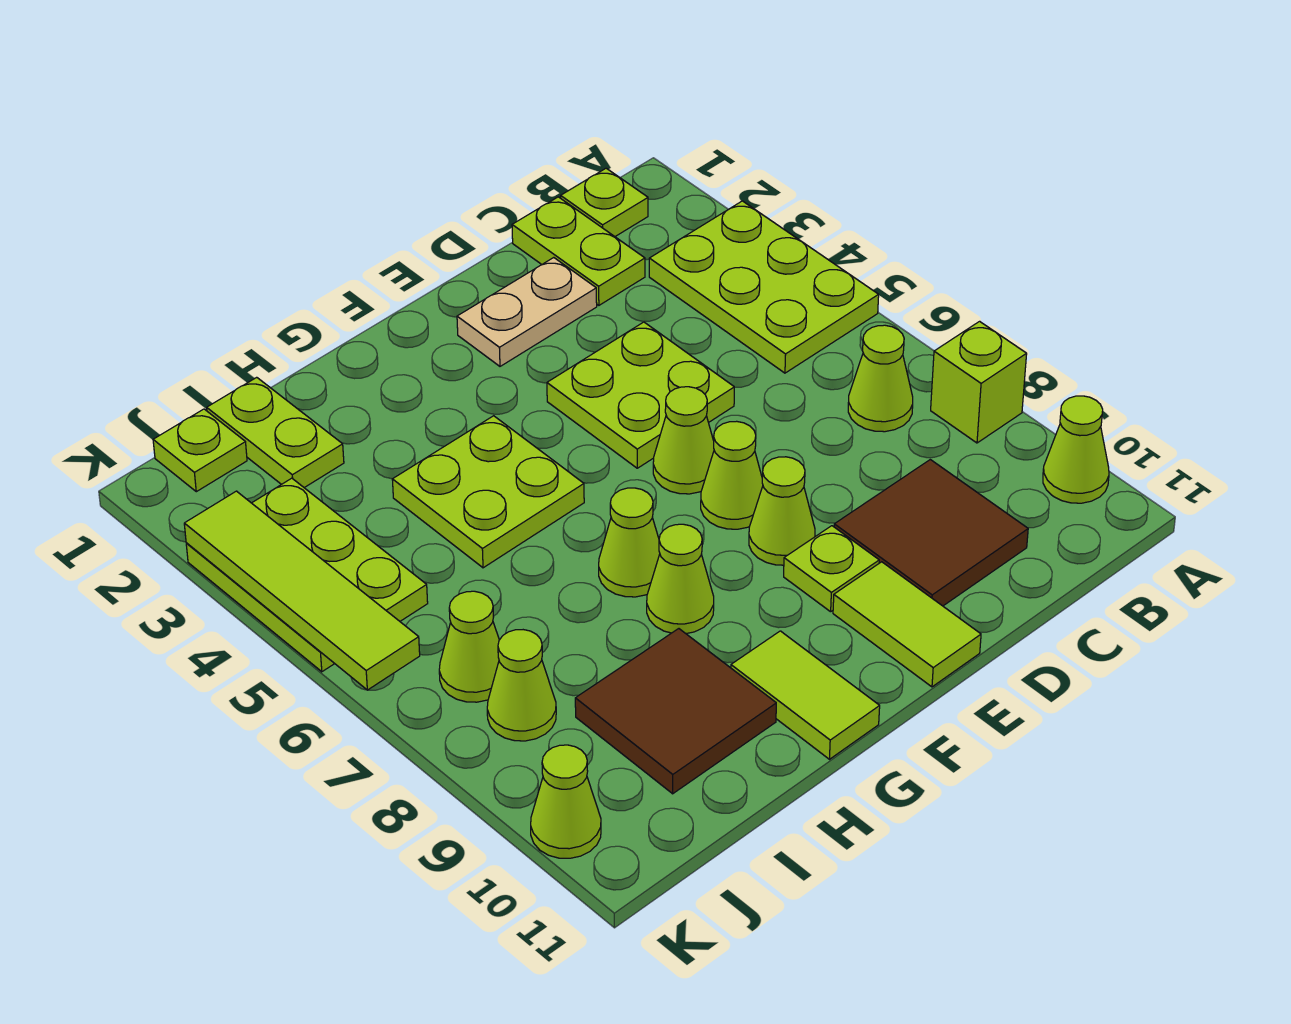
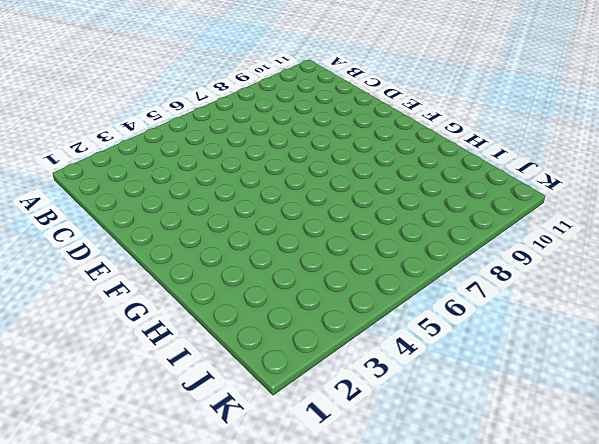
none -> lime plate A3:B5 level 1
none -> lime brick A8 level 1
none -> lime cone A10 level 1

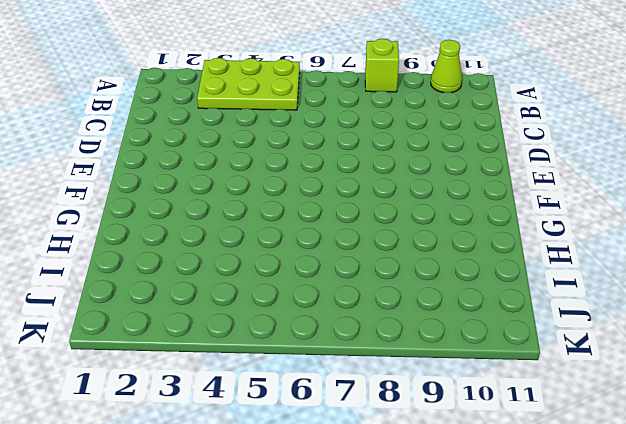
none -> lime plate B1 level 1
none -> lime cone B7 level 1
none -> lime plate C1:C2 level 1

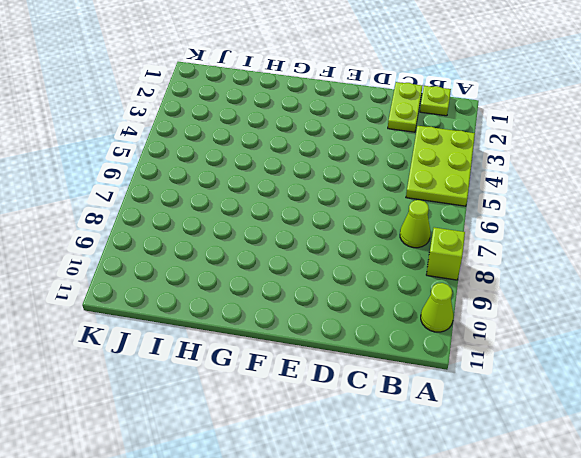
none -> brown tile C9:D10 level 1
none -> tan plate D2:E2 level 1
none -> lime plate D4:E5 level 1

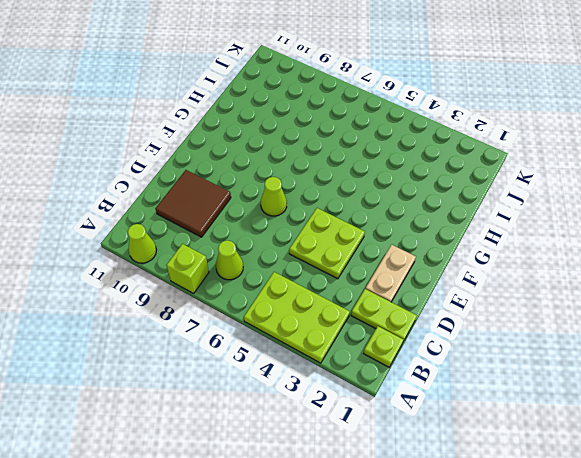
none -> lime cone E6 level 1
none -> lime cone E8 level 1
none -> lime plate E9 level 1

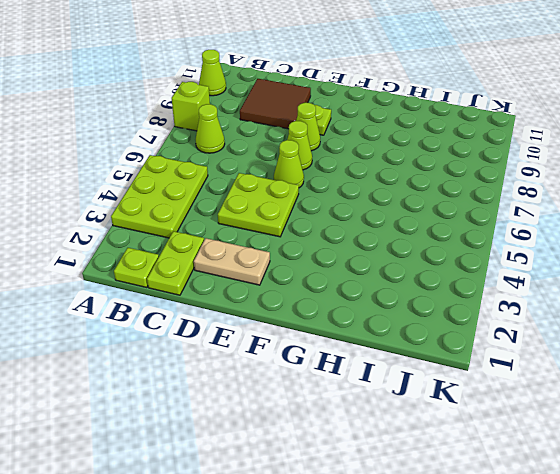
none -> lime tile E10:E11 level 1
none -> lime plate G4:H5 level 1
none -> lime cone G7 level 1

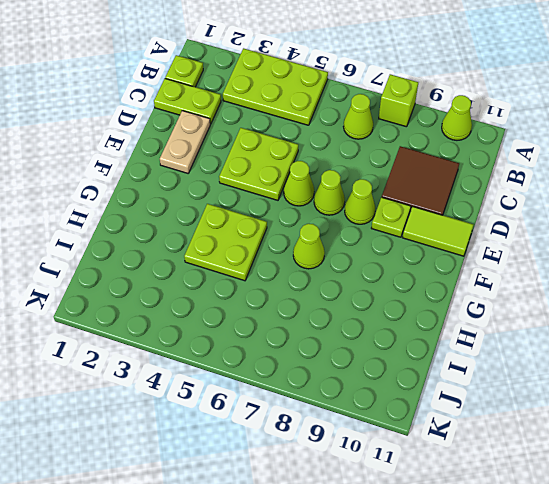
none -> lime cone G8 level 1
none -> lime tile G10:G11 level 1
none -> brown tile H9:I10 level 1

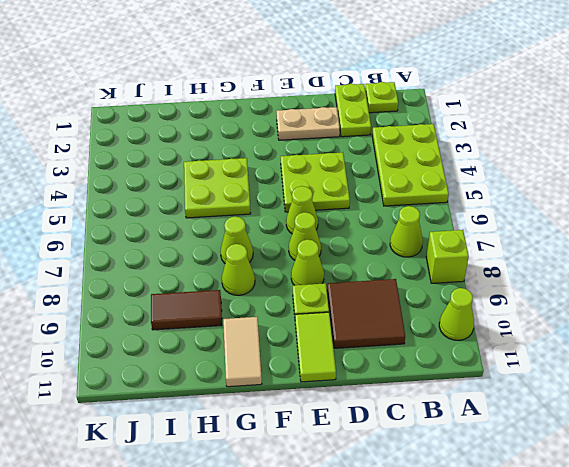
tan tile G10:G11 level 1 -> lime tile G10:G11 level 1
brown tile H9:I9 level 1 -> brown tile H9:I10 level 1
none -> lime plate I1:I2 level 1
none -> lime plate J1 level 1
none -> lime plate J3:K5 level 1

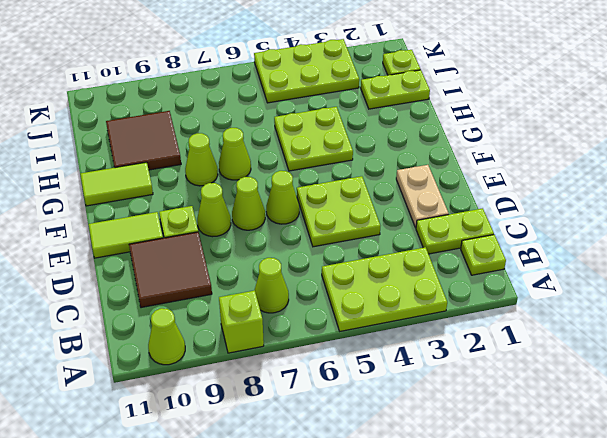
none -> lime cone J7 level 1
none -> lime cone J8 level 1
none -> lime cone K10 level 1

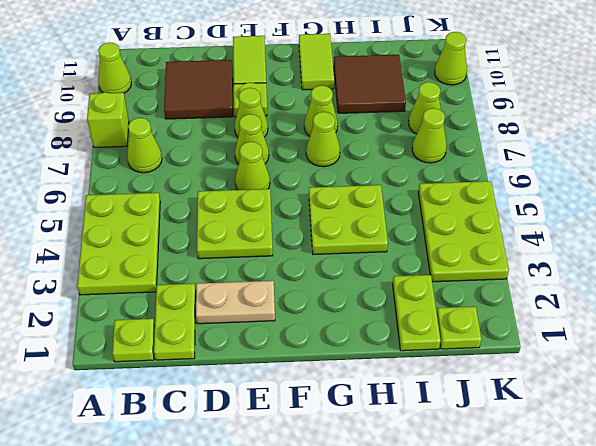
none -> lime tile K3:K6 level 2

